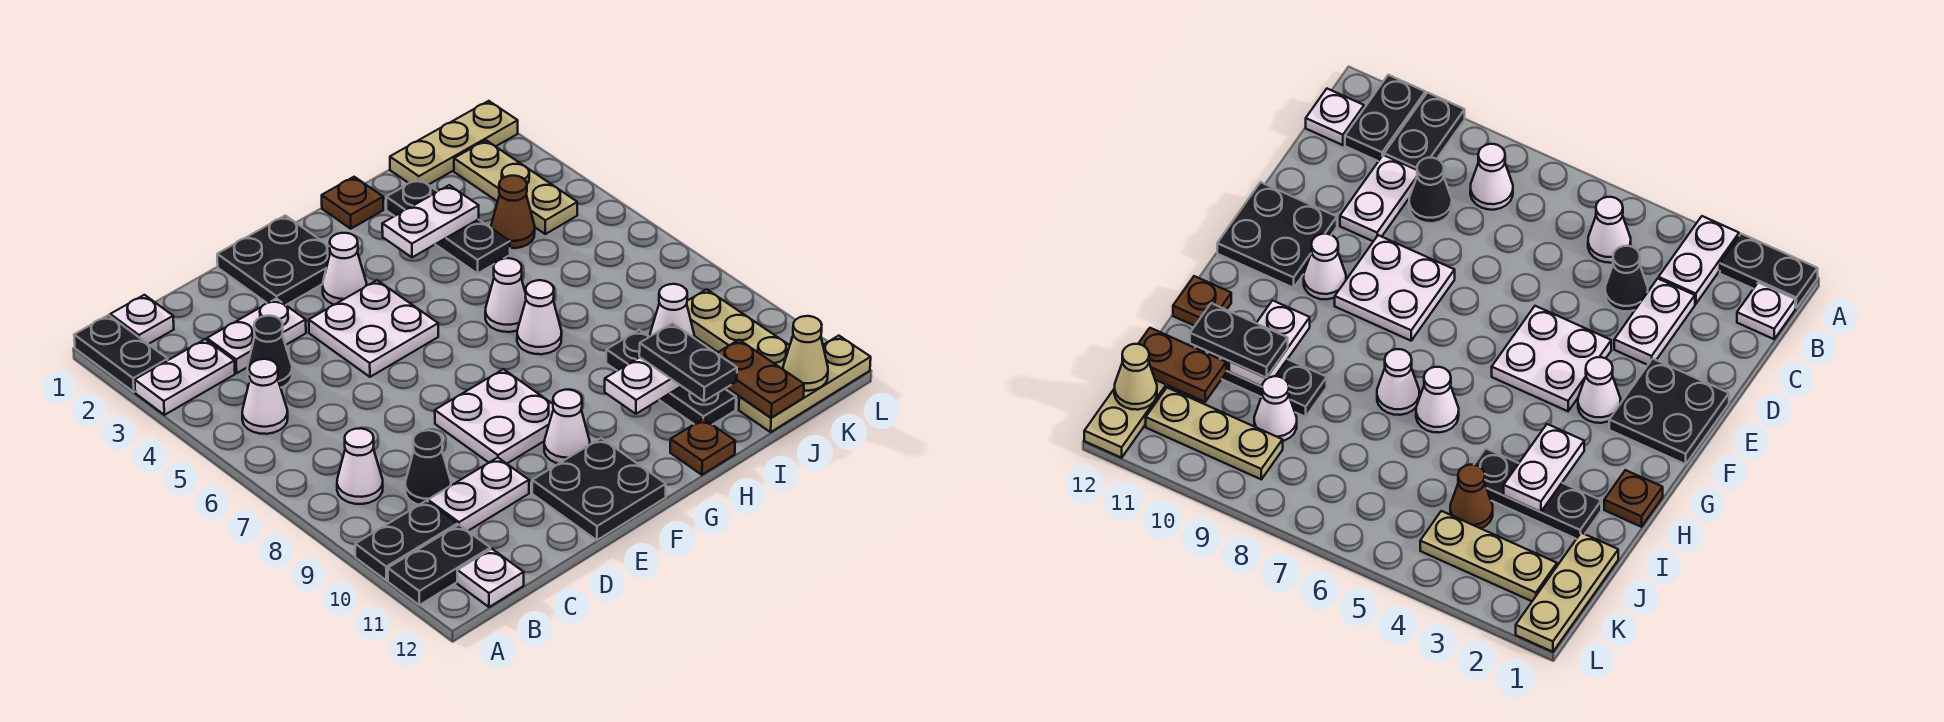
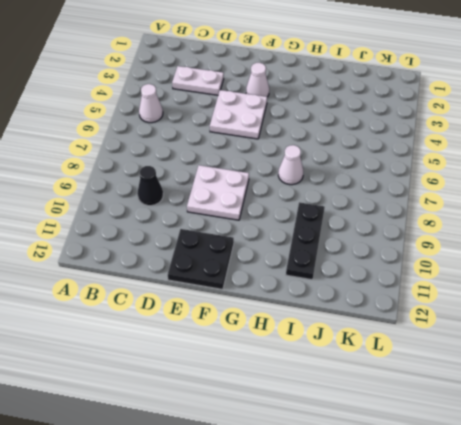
none -> black plate A1:A2 level 1
none -> white plate A3:B3 level 1
none -> black plate A10:B10 level 1
none -> black plate A11:B11 level 1

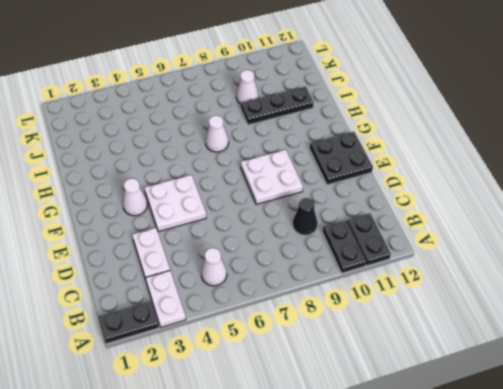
none -> white plate B1 level 1
none -> white cone B8 level 1
none -> white plate B12 level 1
none -> black cone C4 level 1

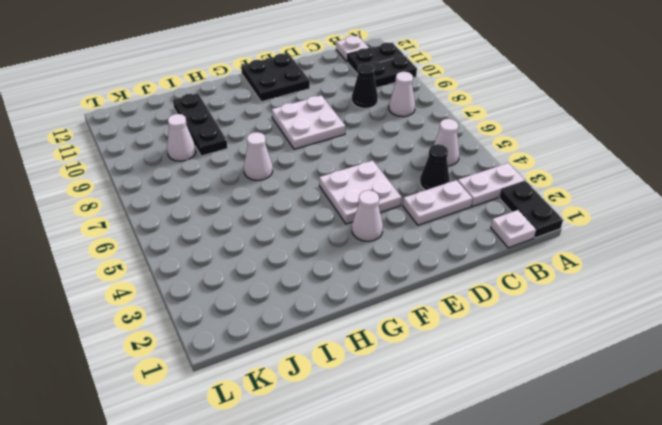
none -> white plate C10:D10 level 1
none -> black plate E1:F2 level 1
none -> white cone F10 level 1
none -> brown plate H1 level 1

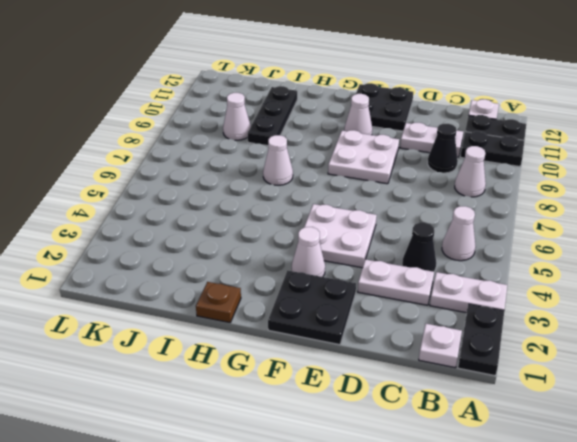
none -> white cone H6 level 1
none -> brown plate H12 level 1
none -> black plate I2:I4 level 1
none -> tan plate J1:L1 level 1

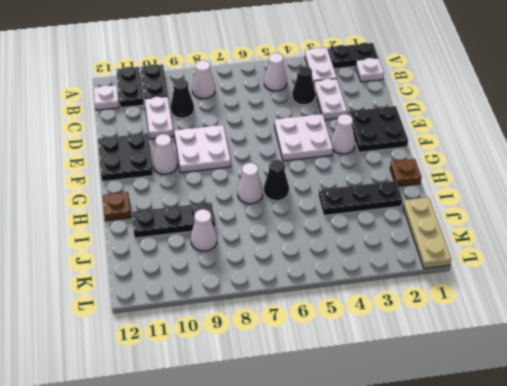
black cone H6 level 1 -> white cone H6 level 1
none -> brown cone J4 level 1
none -> tan plate J12:L12 level 1
none -> tan plate K2:K4 level 1
none -> tan plate K9:K11 level 1

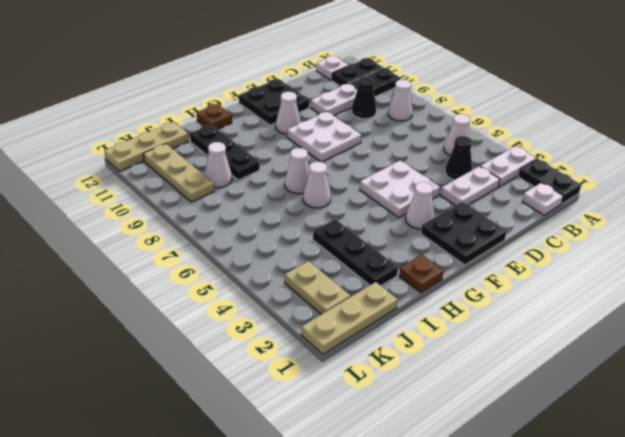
tan plate K2:K3 level 1 -> tan plate K2:K4 level 1
none -> brown cone J4 level 1
none -> white plate H3:I3 level 2
none -> white plate H10:I10 level 2
none -> brown plate J11:J12 level 2

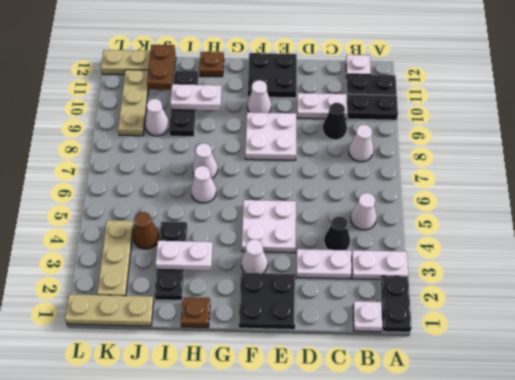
none -> tan cone K12 level 2
none -> black plate I10:I11 level 3

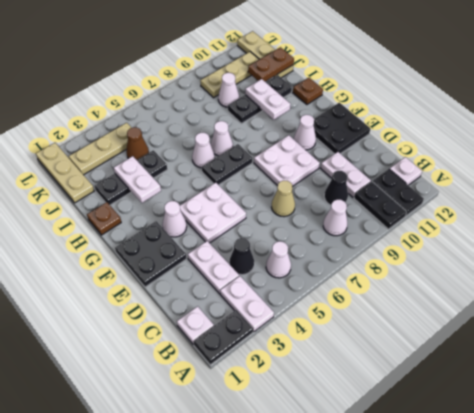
tan cone D7 level 1 -> tan cone K12 level 2
black plate G6:G7 level 1 -> black plate I10:I11 level 3

